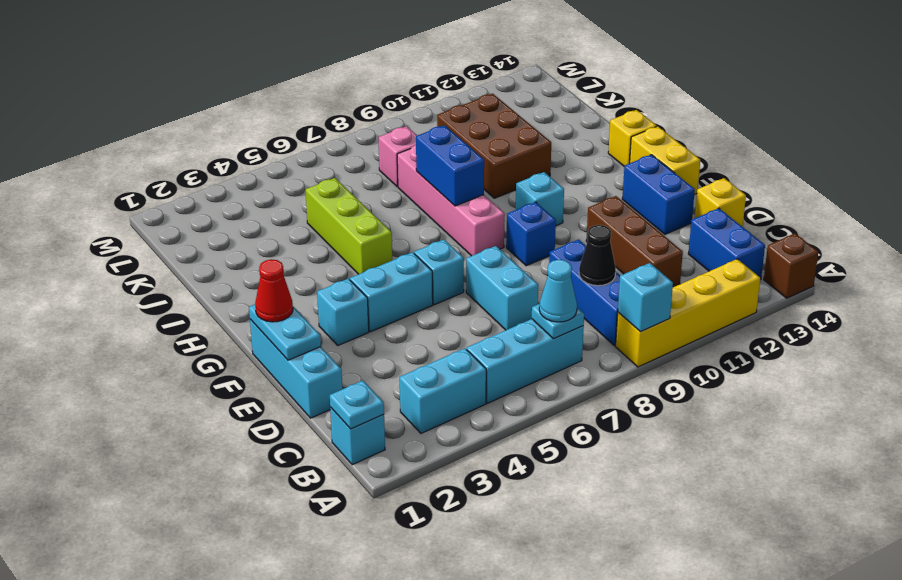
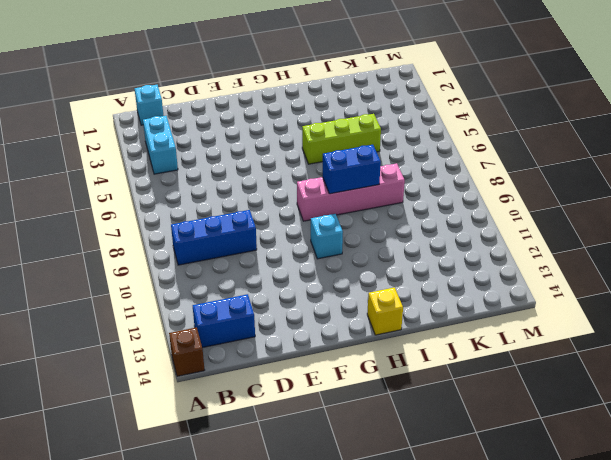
none -> yellow brick A9:A12 level 1
none -> cyan brick B5:B7 level 1
none -> brown brick C11:E11 level 1
none -> cyan brick D1:F1 level 1

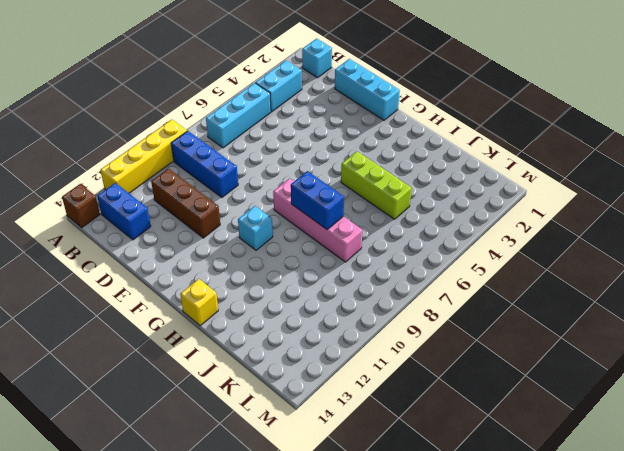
none -> cyan brick D7:E7 level 1
none -> yellow brick D14 level 1
none -> blue brick E13:F13 level 1
none -> cyan brick F3 level 1

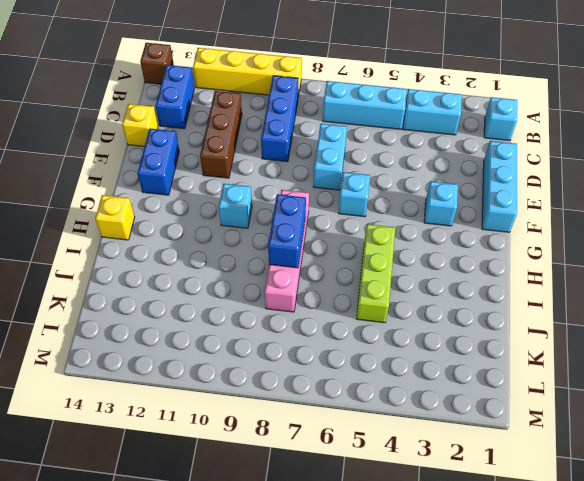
none -> cyan brick F4:F5 level 1
none -> blue brick F9 level 1
none -> yellow brick F14:G14 level 1
none -> brown brick I10:K11 level 1

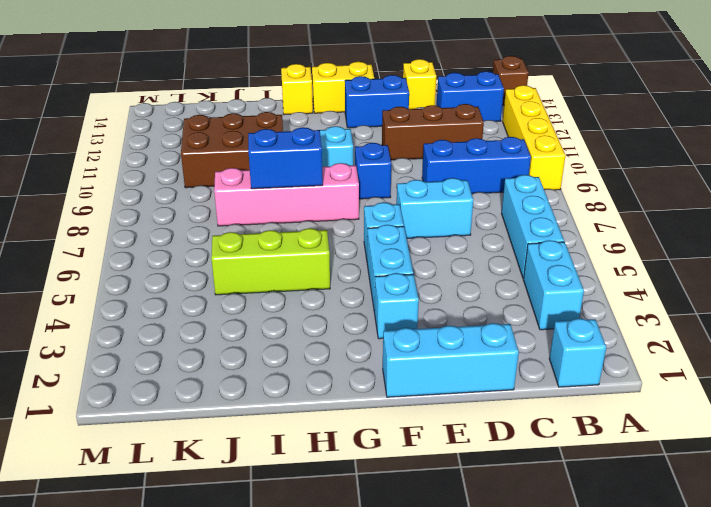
none -> pink brick K8 level 1
none -> cyan brick A9 level 2
none -> cyan plate B1 level 2
none -> cyan plate B7 level 2

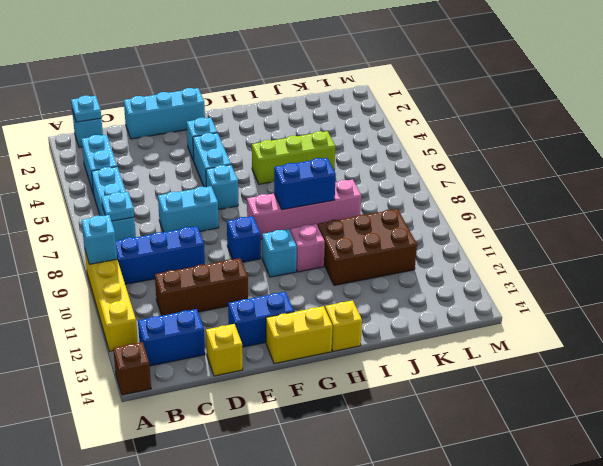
pink brick H10 level 1 -> pink brick K8 level 1
none -> black cone C9 level 2
none -> cyan plate E1:F1 level 2
none -> cyan cone B7 level 3
none -> red cone F1 level 3

